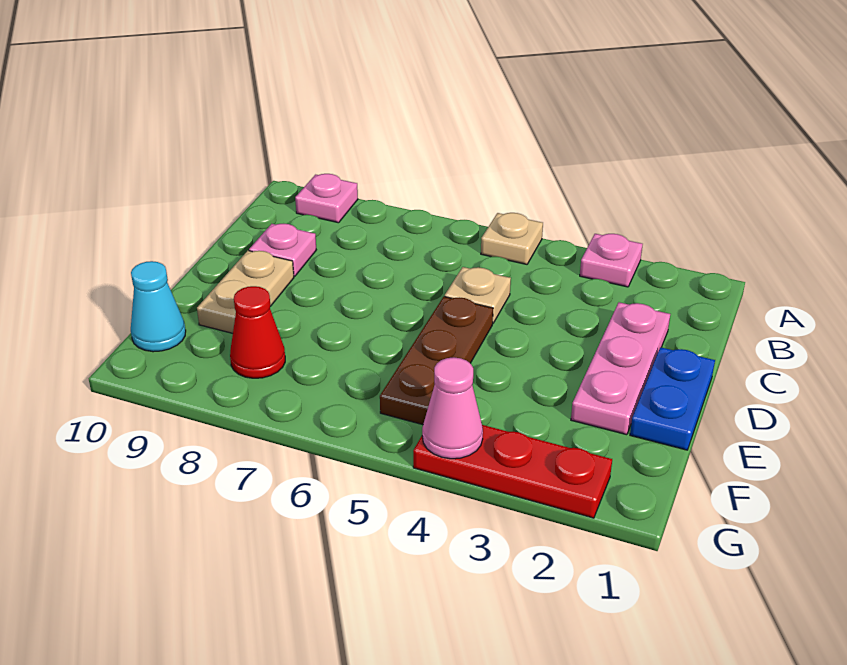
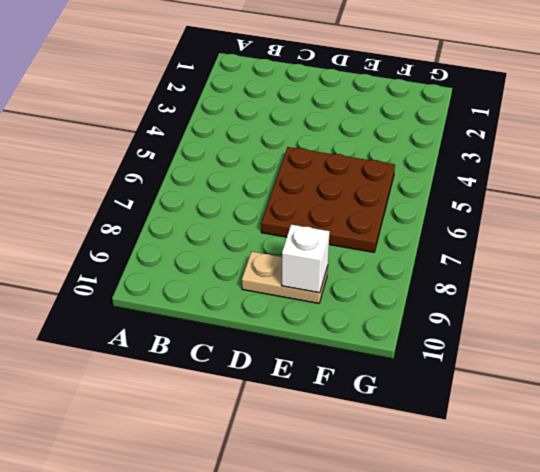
brown plate D5:F7 level 1 -> brown plate D5:F5 level 1
white brick E9 level 2 -> none
none -> pink plate A3 level 1
none -> tan plate A5 level 1
none -> pink plate A9 level 1

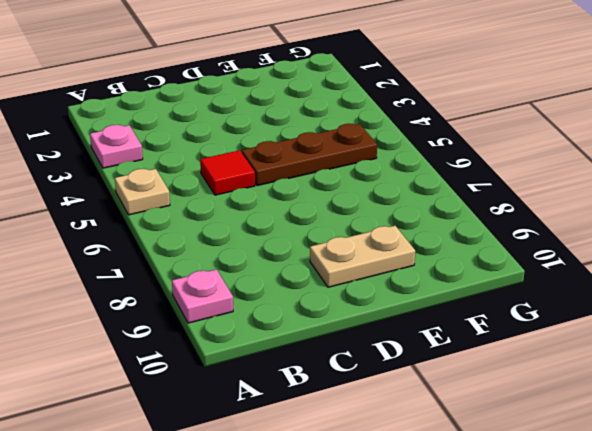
red tile C5 level 1 -> tan plate C5 level 1
none -> pink plate C2:E2 level 1
none -> pink plate C9 level 1
none -> blue plate D1:E1 level 1

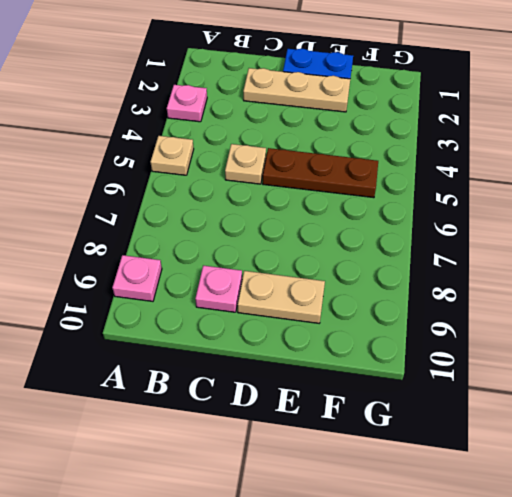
tan plate C2:E2 level 1 -> pink plate C2:E2 level 1
none -> red cone F8 level 1
none -> cyan cone F10 level 1
none -> red plate G2:G4 level 1

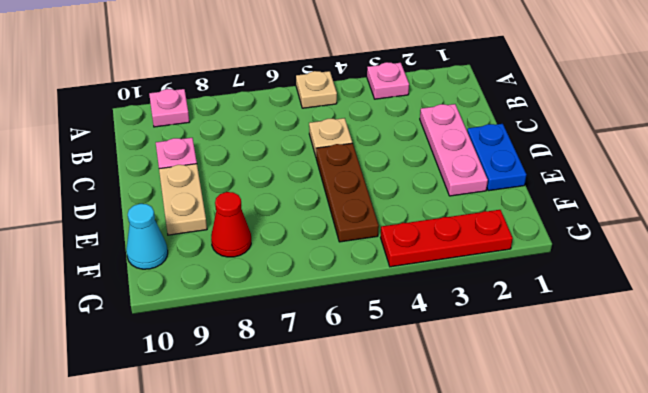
none -> pink cone G4 level 2

